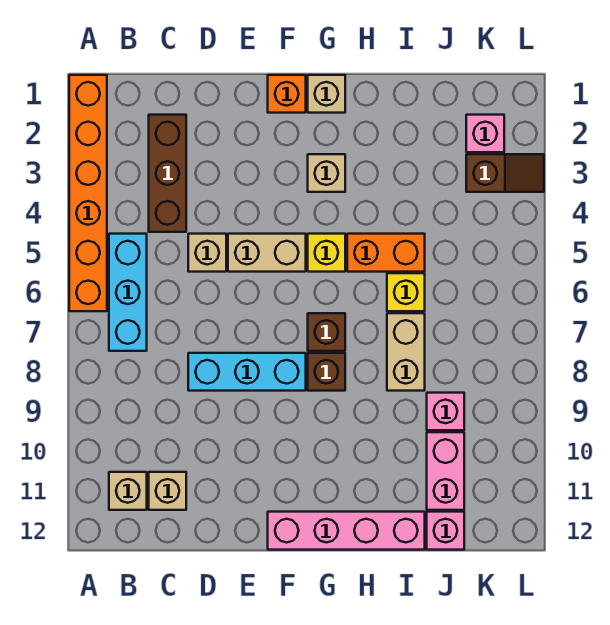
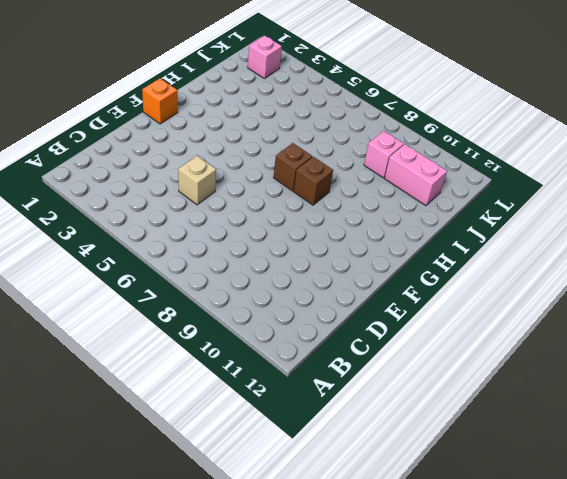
none -> orange brick A1:A6 level 1
none -> cyan brick B5:B7 level 1
none -> tan brick B11 level 1

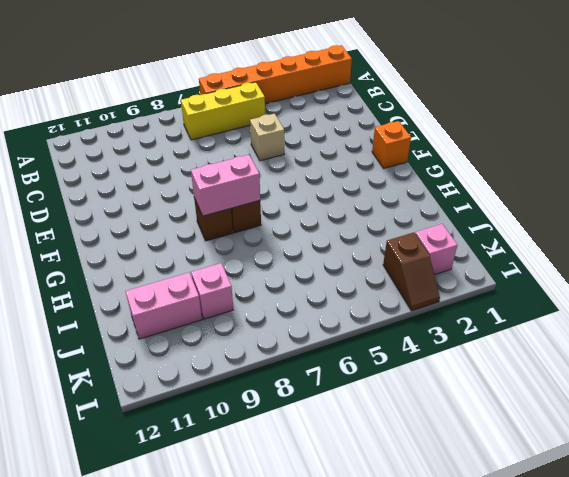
yellow brick B5:B7 level 1 -> cyan brick B5:B7 level 1
pink brick G7:G8 level 2 -> none
none -> tan brick B11 level 1
none -> brown brick C2:C4 level 1
none -> tan brick C11 level 1

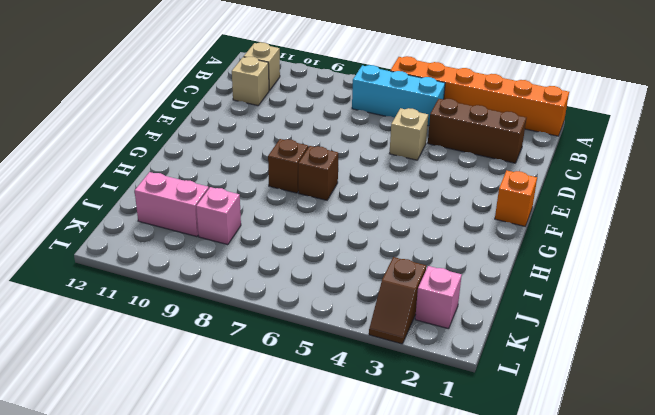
none -> cyan brick D8:F8 level 1
none -> tan brick E5:F5 level 1
none -> pink brick F12:I12 level 1

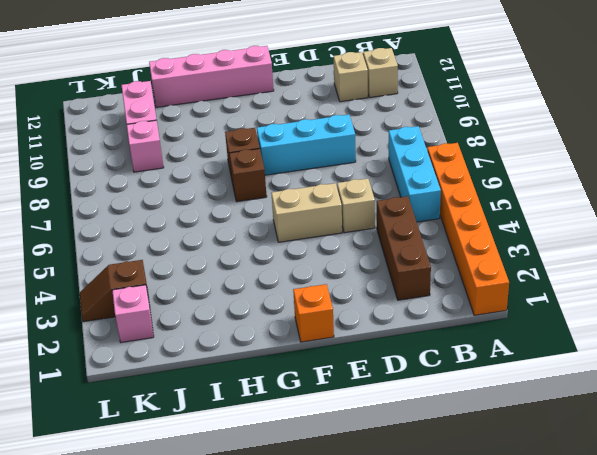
none -> tan brick G1 level 1
none -> tan brick G3 level 1
none -> yellow brick G5 level 1

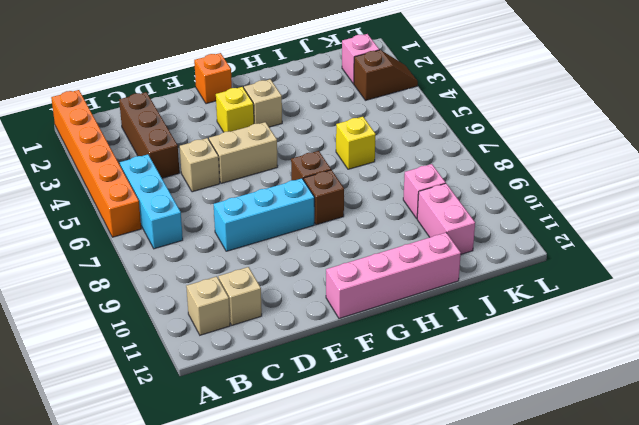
yellow brick F3 level 1 -> yellow brick G5 level 1
none -> tan brick G1 level 1
none -> orange brick H5:I5 level 1
none -> tan brick I7:I8 level 1

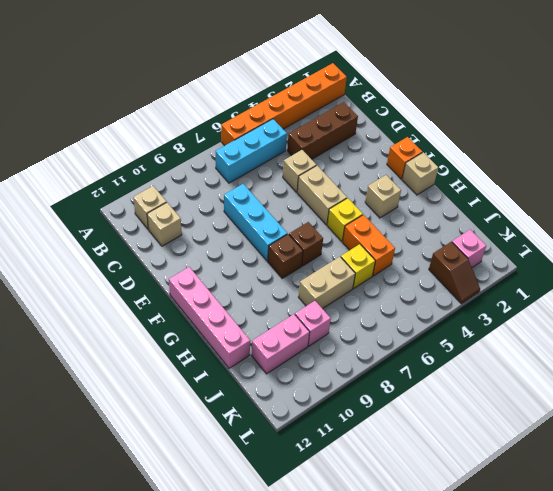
none -> pink brick J12 level 1

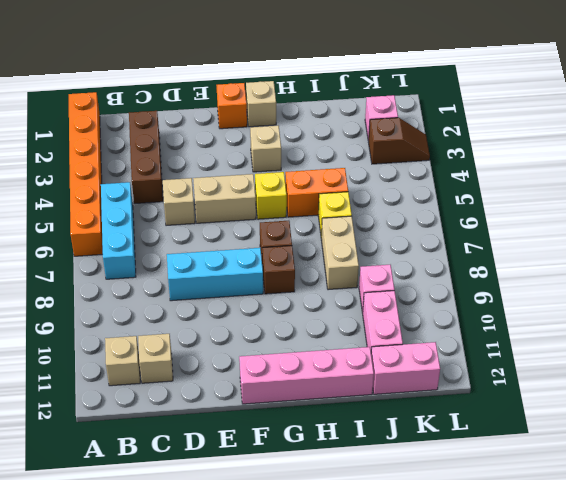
pink brick J12:K12 level 1 -> pink brick J12 level 1

